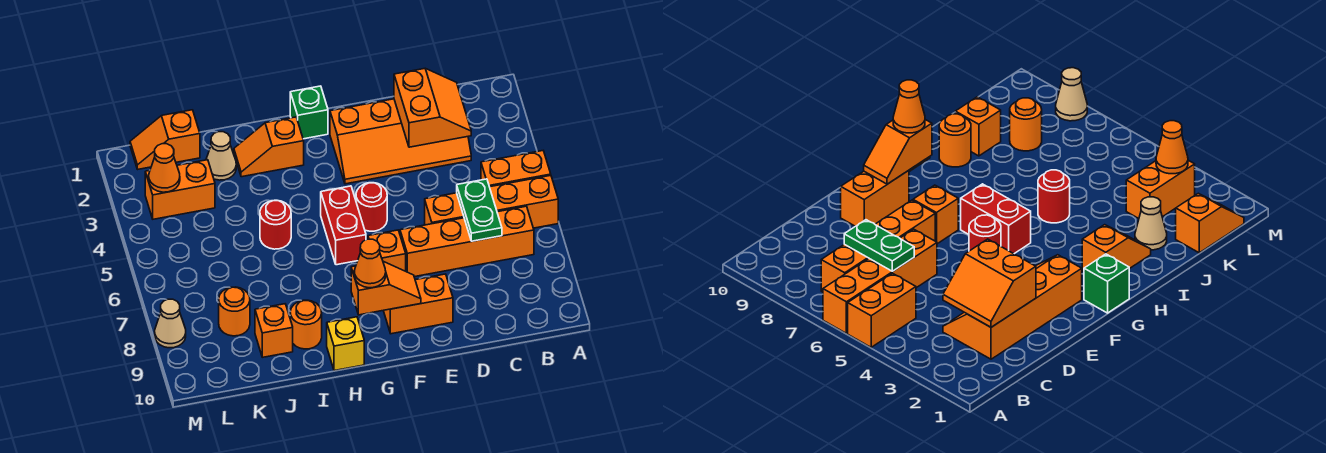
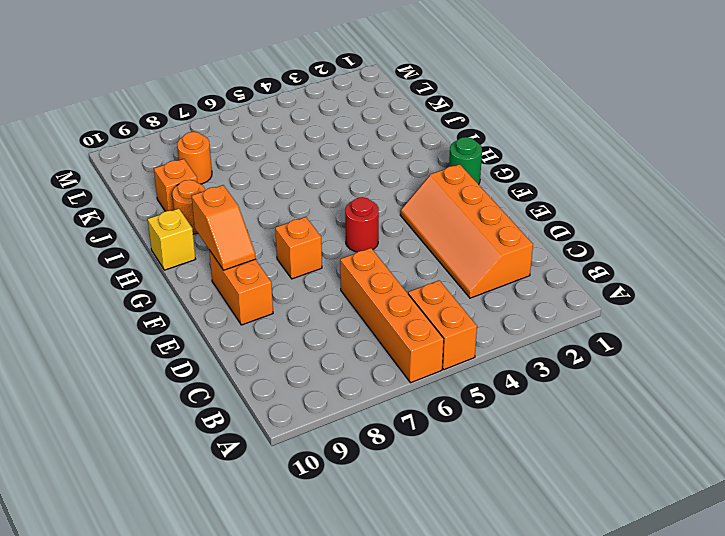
green round brick G1 level 1 -> green brick G1 level 1
none -> orange brick B7:E7 level 1
none -> red brick G5:G6 level 1
none -> orange slope H2:I2 level 1 top H

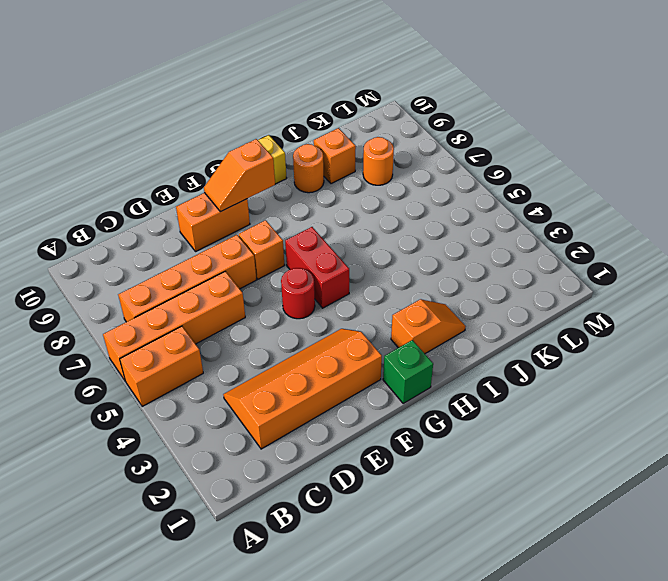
none -> red round brick I5 level 1
none -> tan cone J2 level 1
none -> orange slope K1:L1 level 1 top K

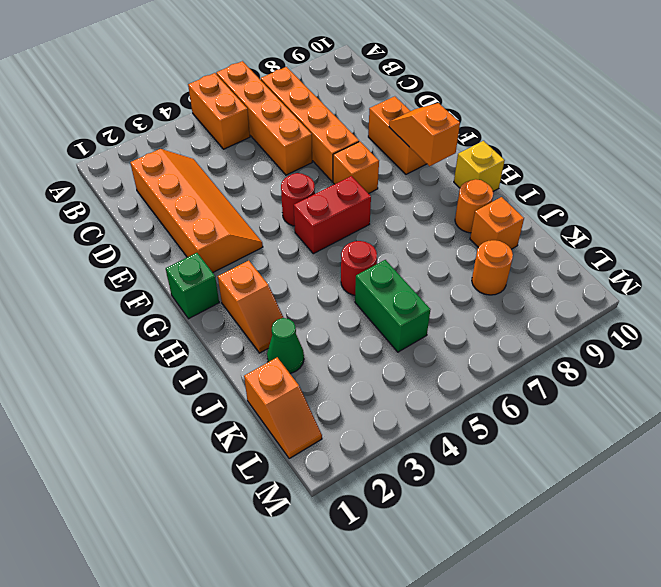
green cone J2 level 1 -> tan cone J2 level 1
green brick J5:K5 level 1 -> none
none -> orange brick K3:L3 level 1
none -> tan cone M8 level 1
none -> orange slope C2:D3 level 2 top D

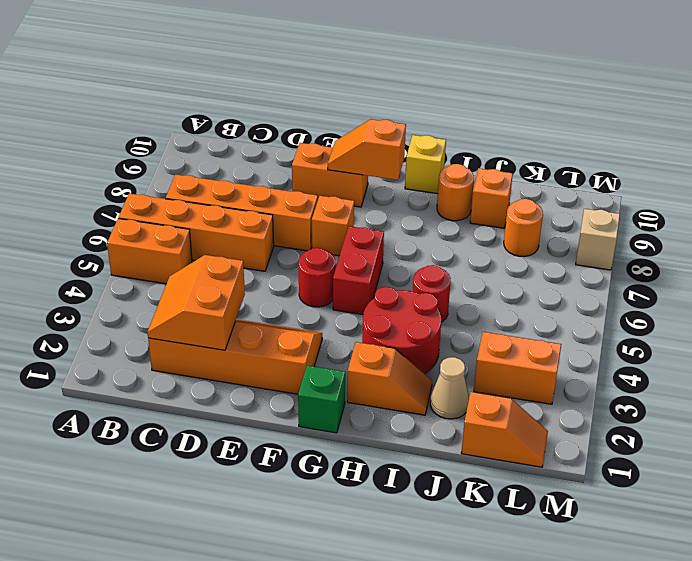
red round brick H3:I4 level 1 -> none
tan brick M8 level 1 -> tan cone M8 level 1
none -> green plate C6:C7 level 2
none -> orange cone L3 level 2
none -> orange cone G9 level 3

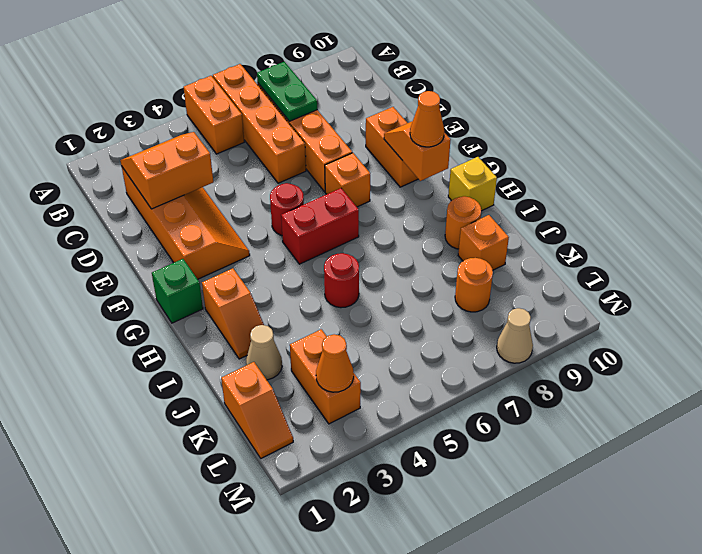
green plate B7:C7 level 2 -> green plate C6:C7 level 2

